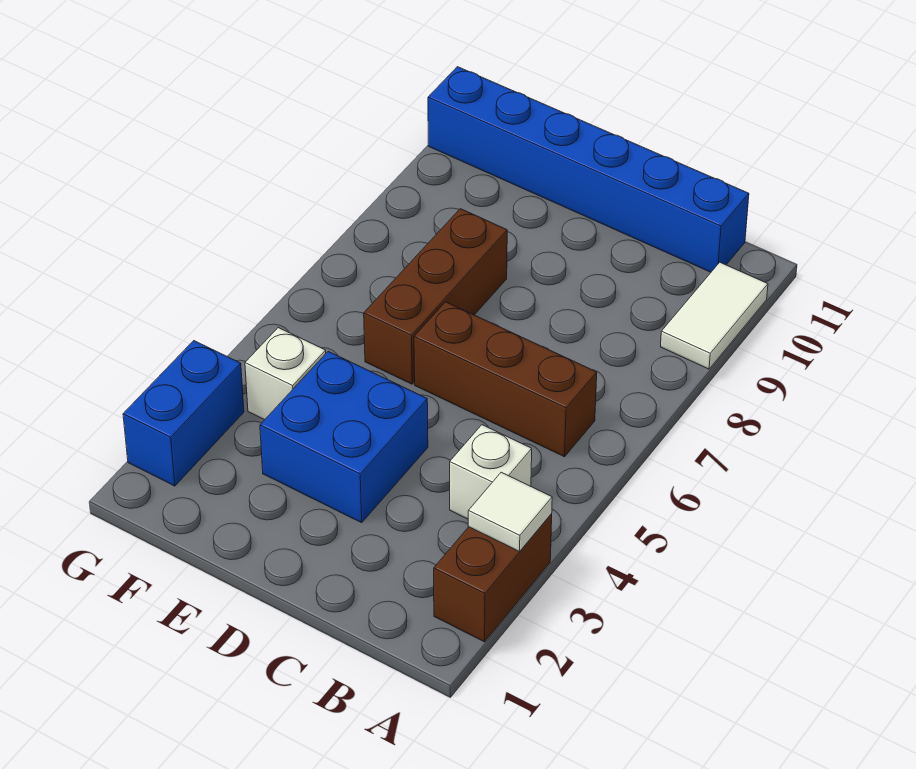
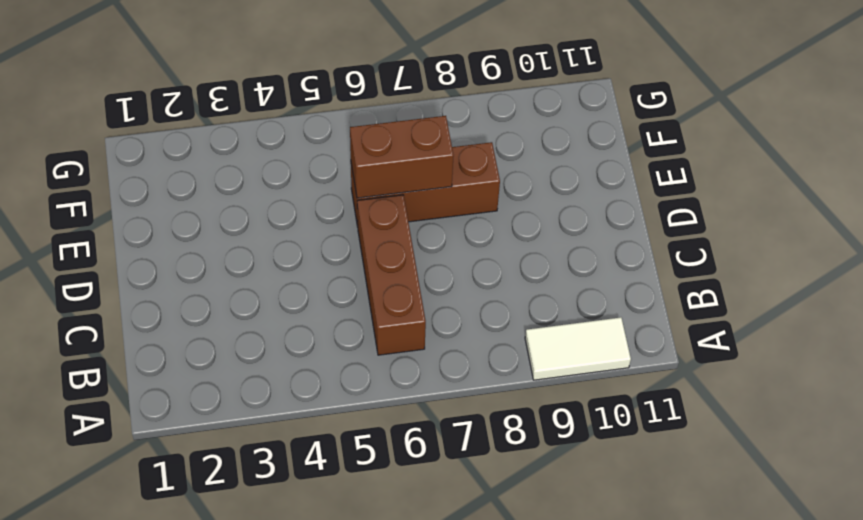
brown brick E6:E7 level 2 -> brown brick A2:A3 level 1
none -> white brick B4 level 1
none -> blue brick B11:G11 level 1

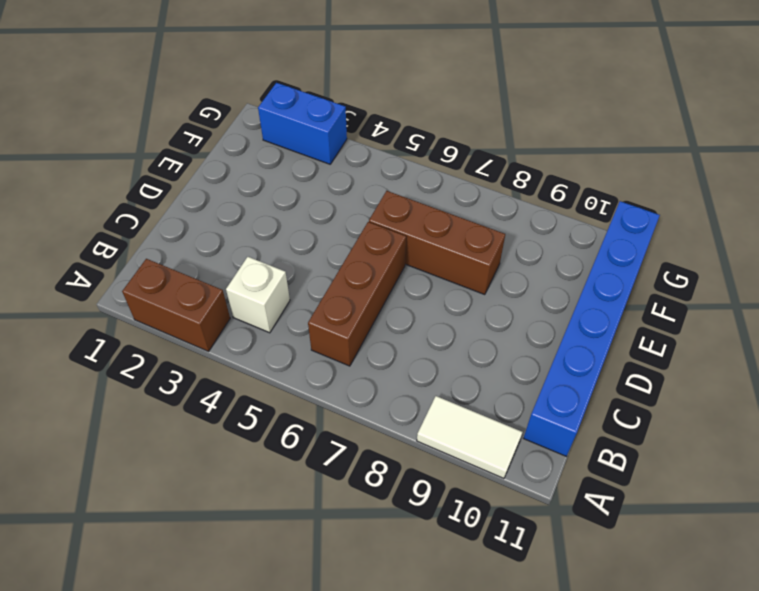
none -> blue brick D3:E4 level 1
none -> white brick F4 level 1

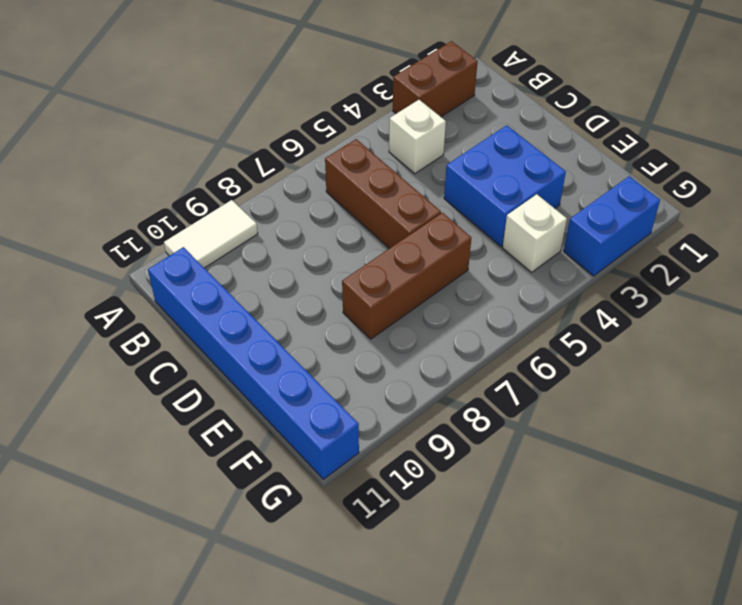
none -> white tile A3 level 2

